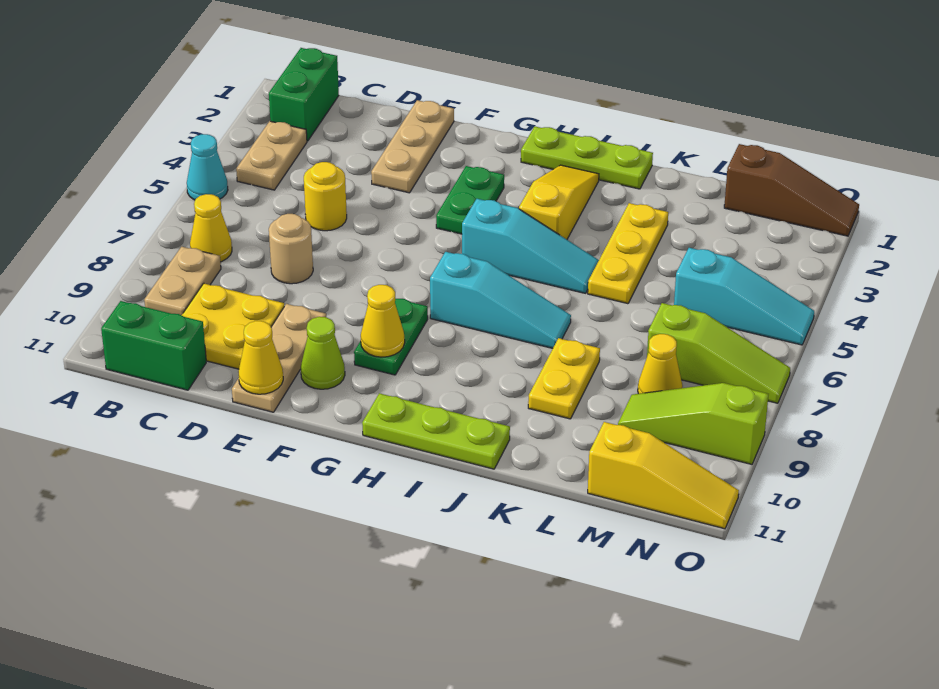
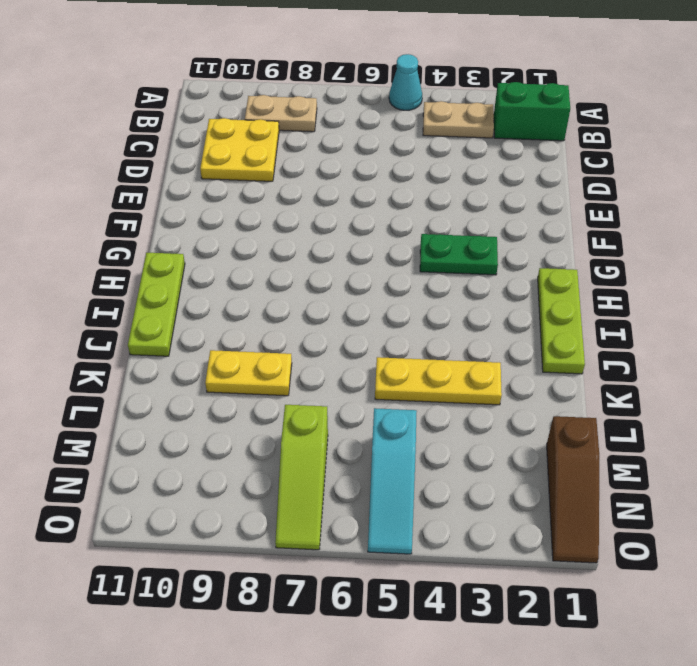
none -> yellow cone B7 level 1
none -> green brick B11:C11 level 1
none -> yellow round brick D5 level 1

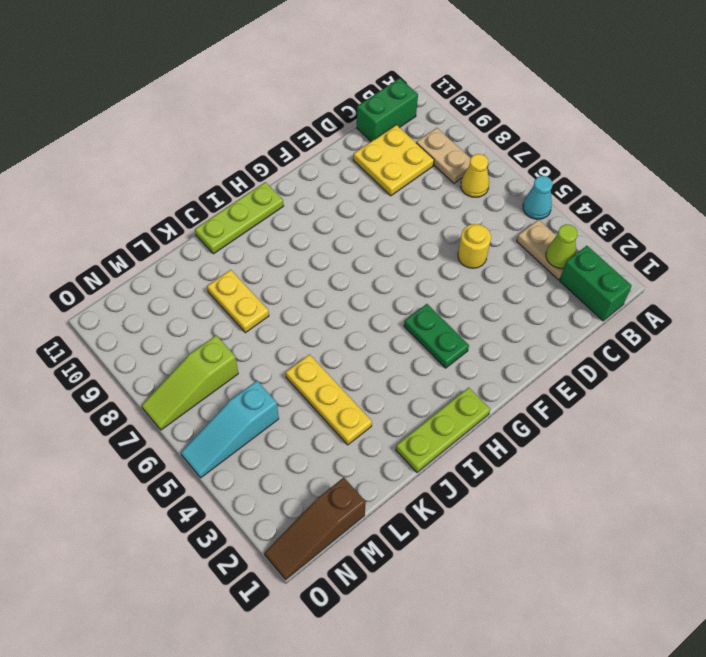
lime cone B3 level 2 -> lime cone F10 level 1
none -> tan round brick D7 level 1
none -> tan plate E1:E3 level 1
none -> tan plate E9:E11 level 1

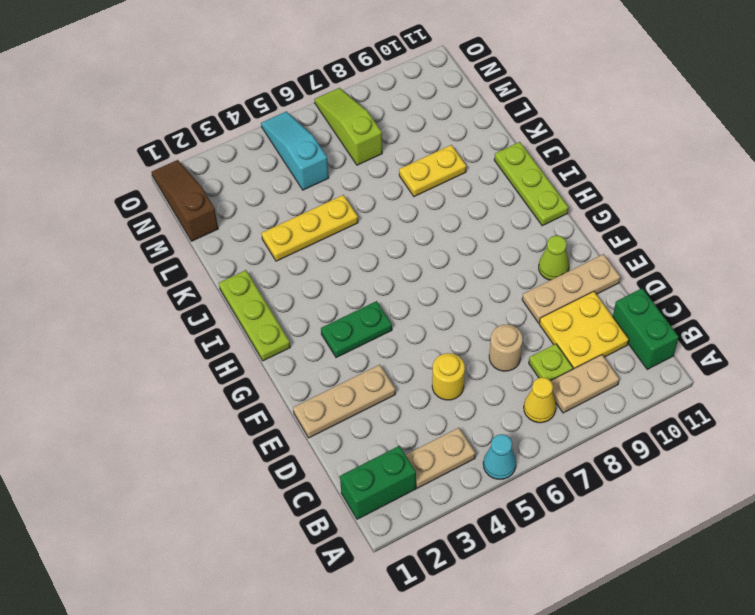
lime plate C8 level 1 -> none
none -> green plate G8:G9 level 1
none -> cyan slope H5:J5 level 1 top H
none -> cyan slope H7:J7 level 1 top H

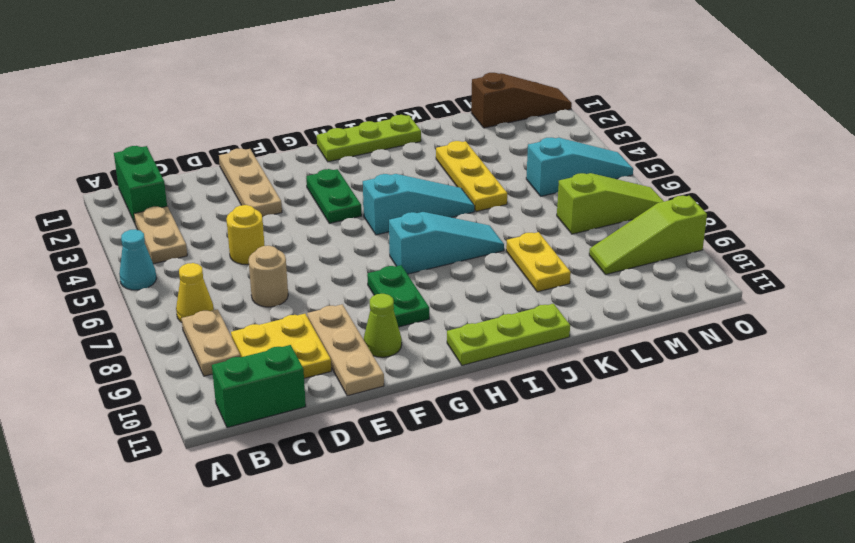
none -> yellow slope I2:I4 level 1 top 4
none -> yellow cone M8 level 1
none -> yellow slope M11:O11 level 1 top M

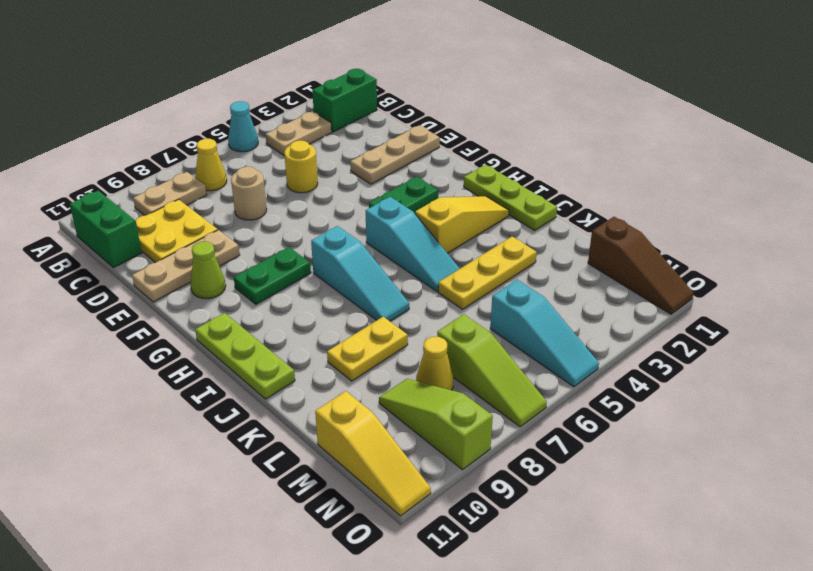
none -> yellow cone E11 level 2
none -> yellow cone G9 level 2

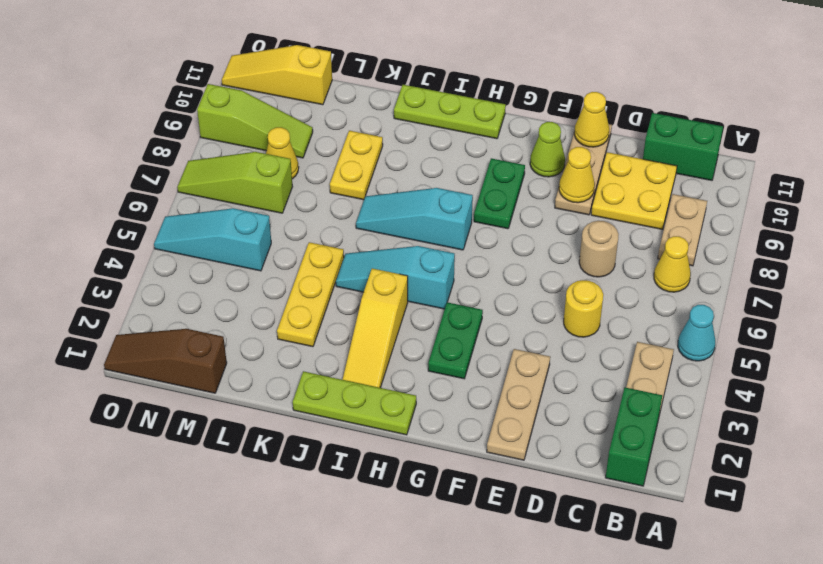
yellow cone E9 level 2 -> yellow cone G9 level 2

